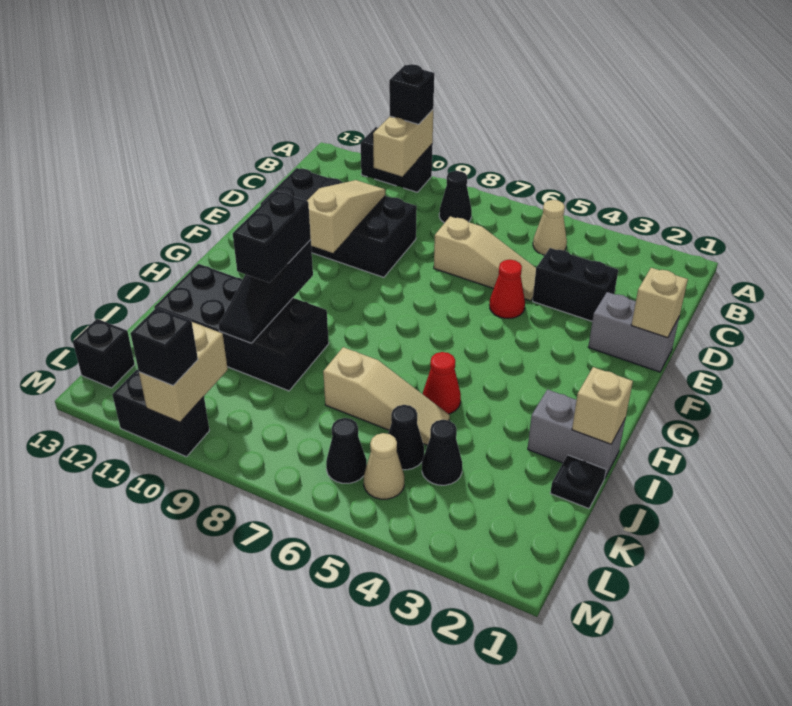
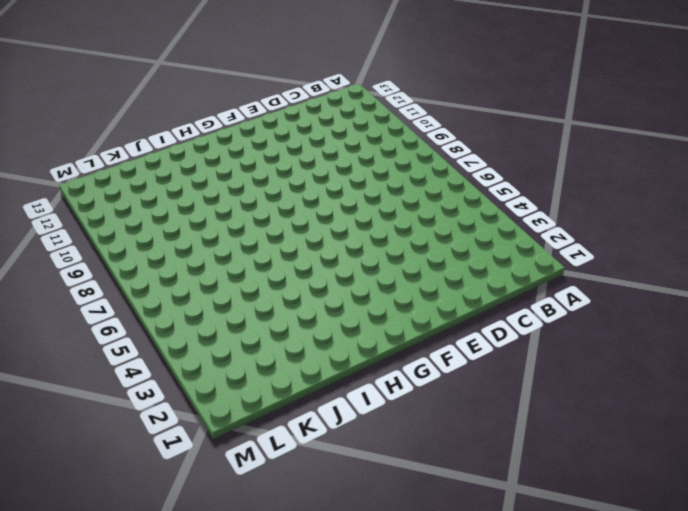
none -> black brick A10:A11 level 1
none -> tan cone B5 level 1
none -> black cone B8 level 1

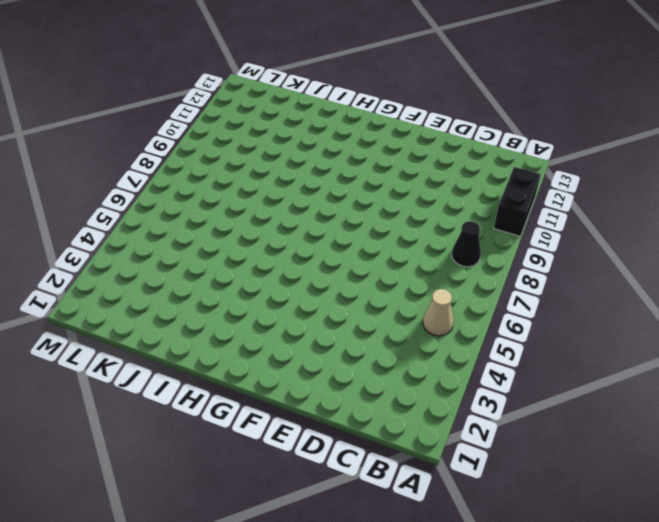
none -> black brick D3:D4 level 1
none -> tan slope D5:D7 level 1 top 7
none -> black brick D9:E12 level 1

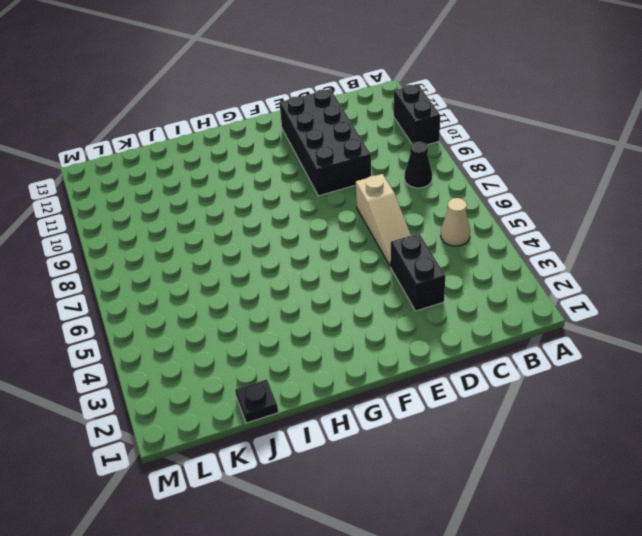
none -> grey brick E1:E2 level 1
none -> red cone E5 level 1
none -> grey brick I1:I2 level 1

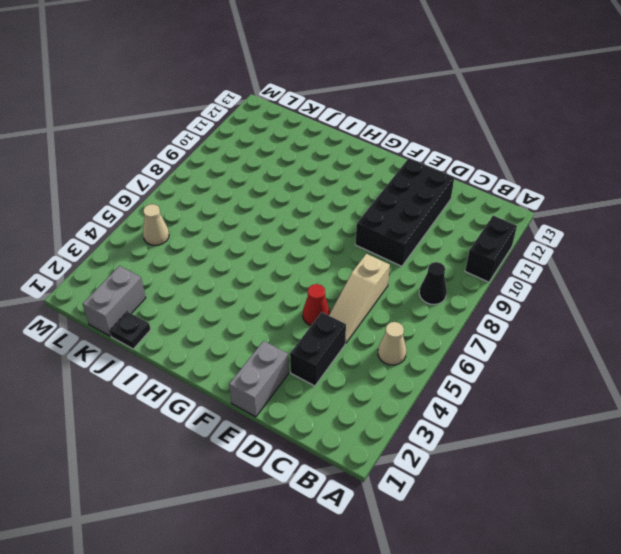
grey brick K1:K2 level 1 -> grey brick I1:I2 level 1
none -> red cone I5 level 1
none -> black brick I9:J12 level 1
none -> tan slope J5:J7 level 1 top 7

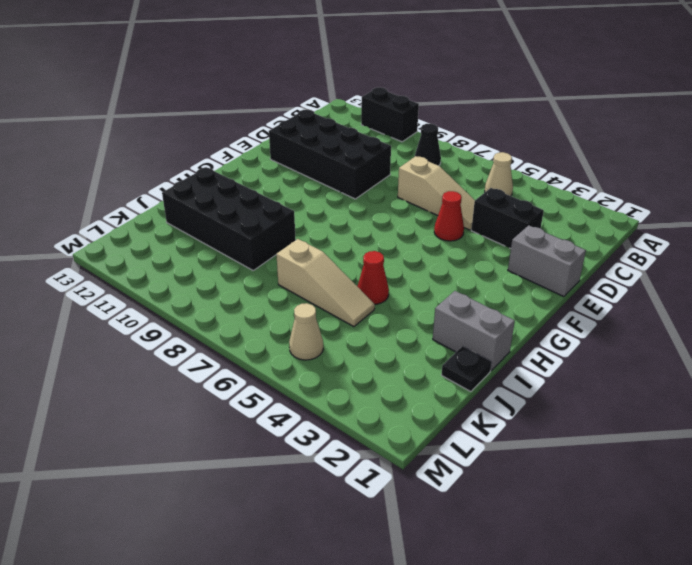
none -> black cone K4 level 1
none -> black cone K5 level 1
none -> black cone L6 level 1

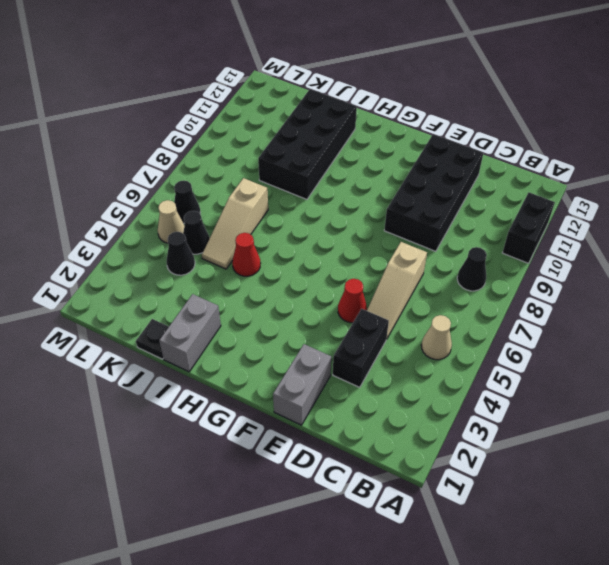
none -> black brick L13 level 1
none -> black brick M10:M11 level 1
none -> tan brick A10:B10 level 2

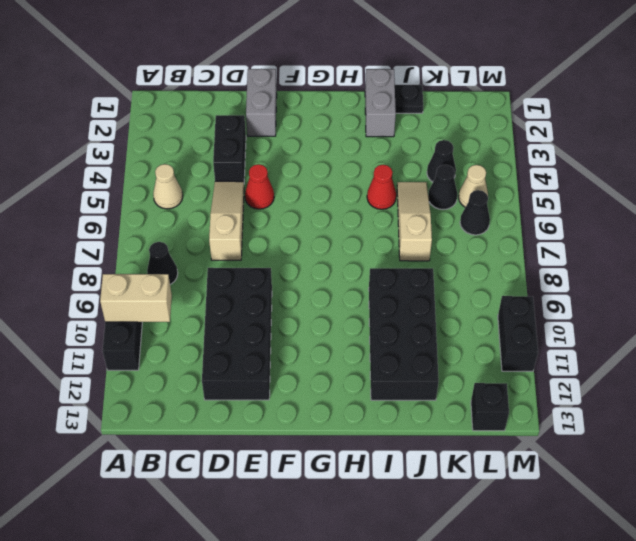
none -> tan slope D10:F10 level 2 top F
none -> tan brick E1 level 2
none -> black slope H10:J10 level 2 top H

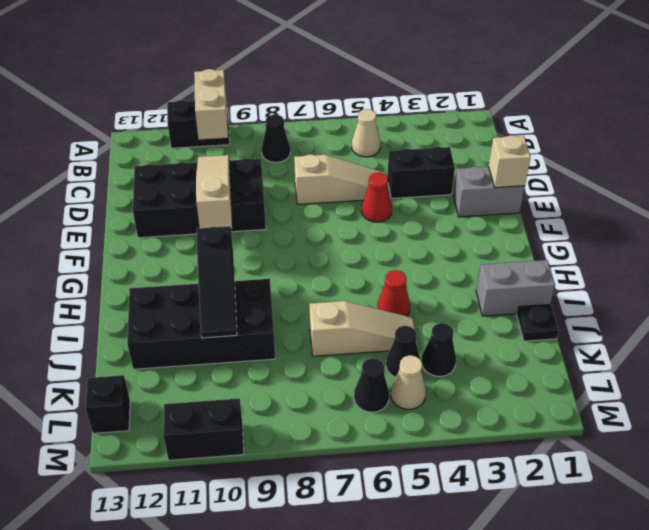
none -> tan brick I1 level 2
none -> tan brick L10:M10 level 2
none -> black brick A10 level 3

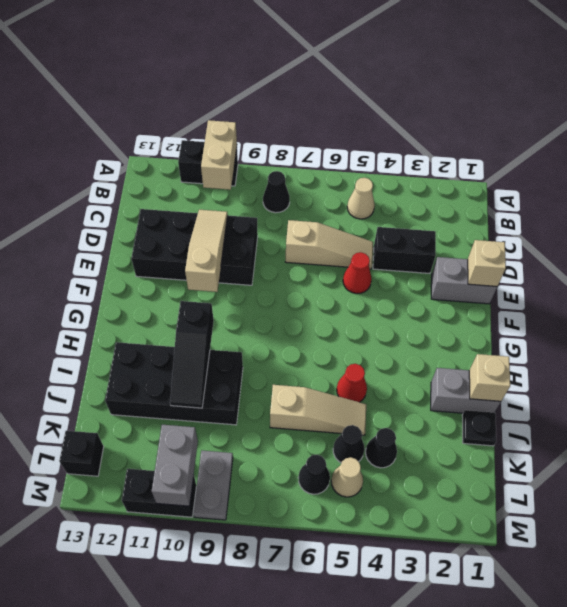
grey plate L9:M9 level 1 -> none
grey brick L10:M10 level 2 -> tan brick L10:M10 level 2
none -> black brick A10 level 3
none -> black brick H10:I10 level 3
none -> black brick M10 level 3

